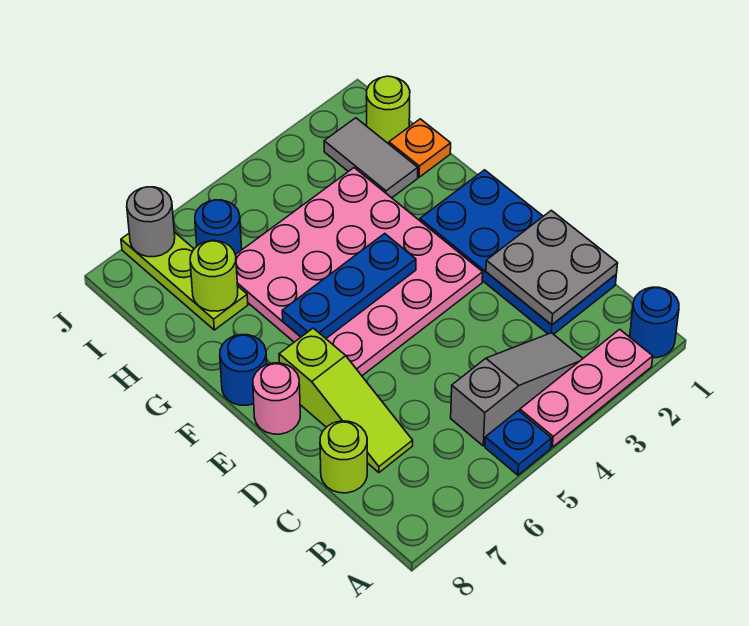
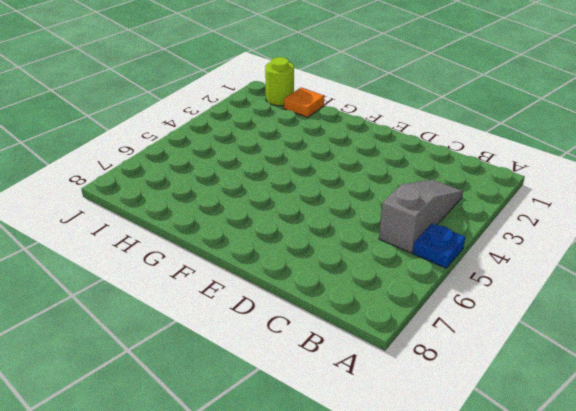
orange tile H1 level 1 -> orange plate H1 level 1
none -> blue round brick A1 level 1
none -> pink plate A2:A4 level 1
none -> blue plate C1:F2 level 1

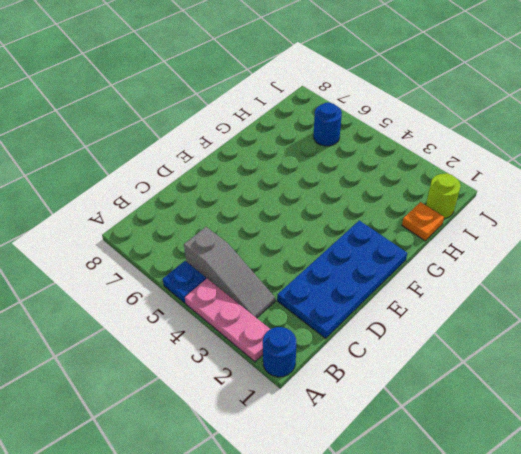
none -> lime slope C7:E7 level 1 top E
none -> lime round brick C8 level 1
none -> pink plate E3:H6 level 1

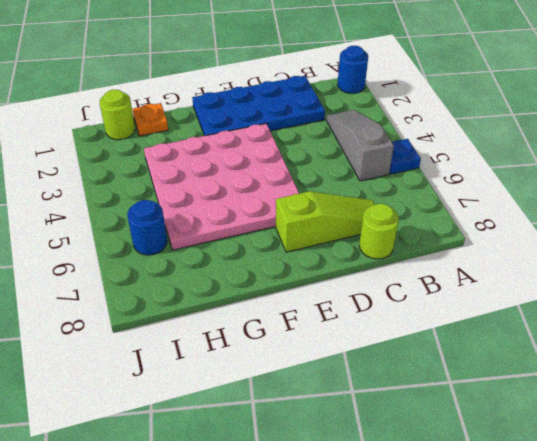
none -> pink plate A2:A4 level 1
none -> pink round brick E8 level 1
none -> blue round brick F8 level 1

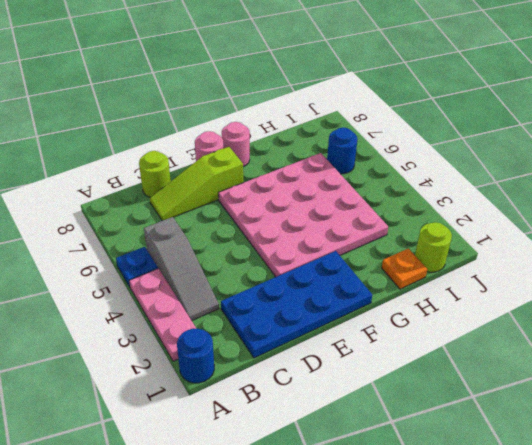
pink round brick F8 level 1 -> blue round brick F8 level 1
none -> grey tile H2:I2 level 1
none -> lime plate H7:J7 level 1
none -> grey plate C1:D2 level 2

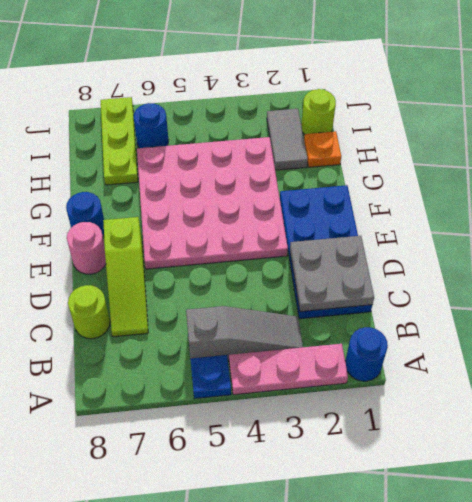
none -> blue plate F4:F6 level 2
none -> lime round brick H7 level 2
none -> grey round brick J7 level 2

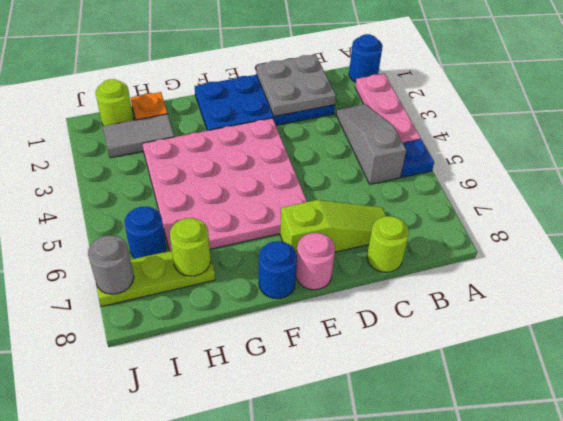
none -> blue plate F4:F6 level 2

